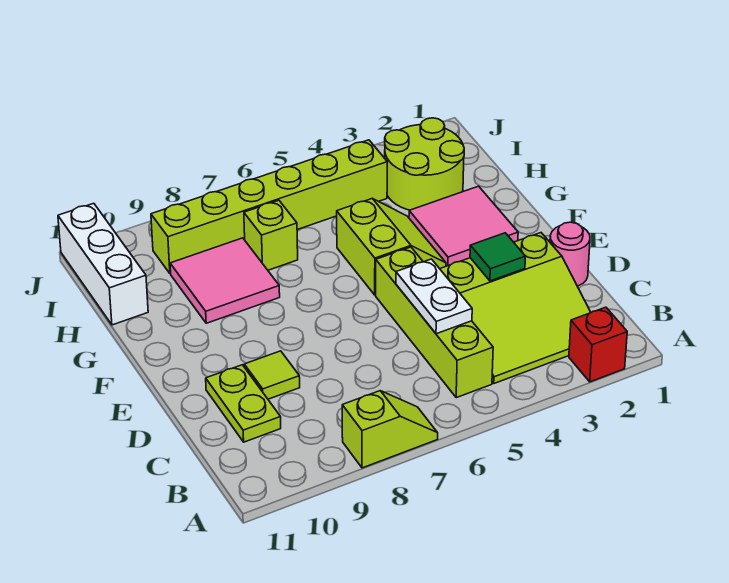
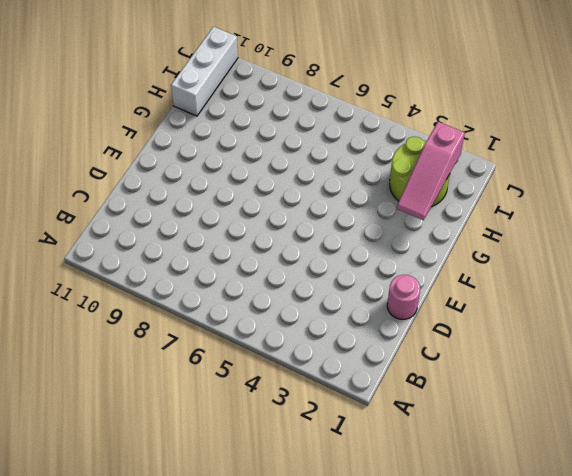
pink slope G2:I2 level 2 top I -> none
none -> red brick A2 level 1
none -> lime slope A7:A8 level 1 top 8
none -> lime slope B2:D4 level 1 top D

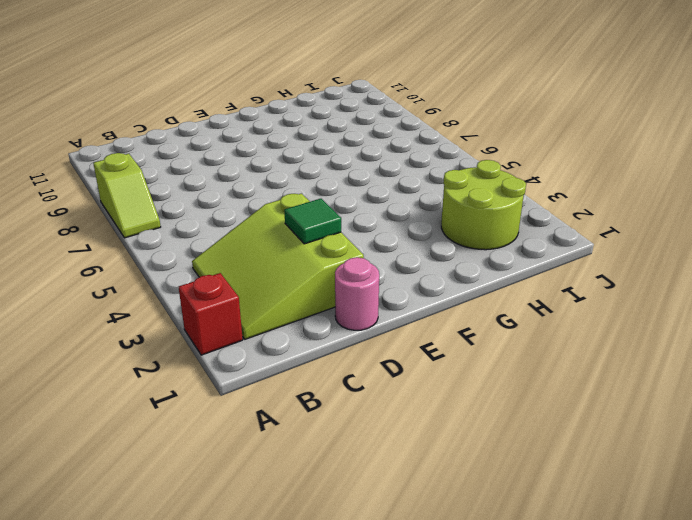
none -> lime brick B5:E5 level 1
none -> lime plate C10:D10 level 1
none -> lime tile D9 level 1

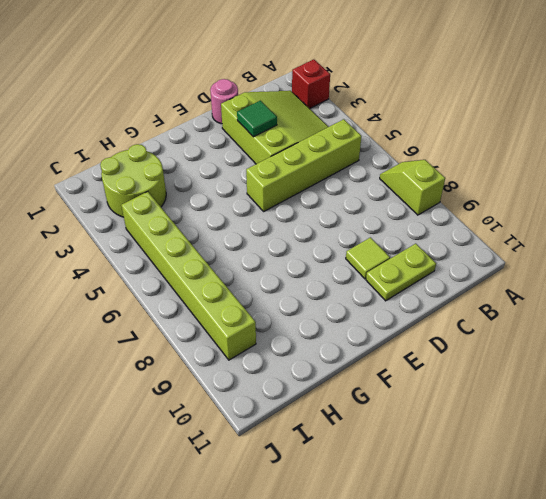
none -> pink tile F2:G3 level 1
none -> lime slope F4:G5 level 1 top 5
none -> pink tile G8:H9 level 1

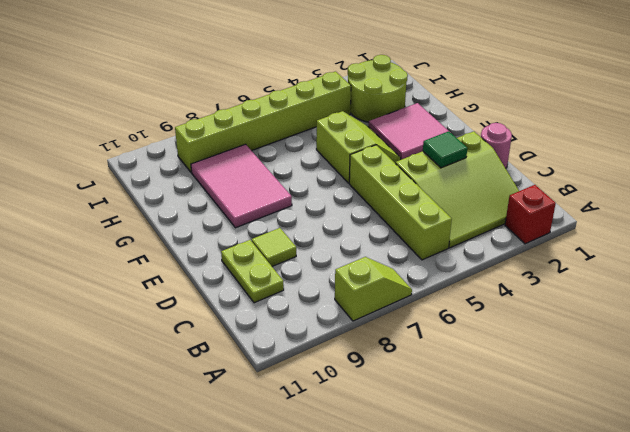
pink tile F8:H9 level 1 -> pink tile G8:H9 level 1
none -> lime brick H7 level 1
none -> white brick H11:J11 level 1
none -> white plate C5:D5 level 2

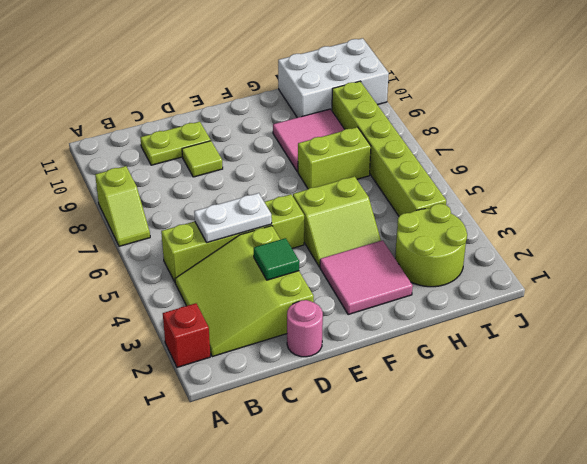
lime brick G7:H7 level 1 -> lime brick H7 level 1
white brick H10:J11 level 1 -> white brick H11:J11 level 1

